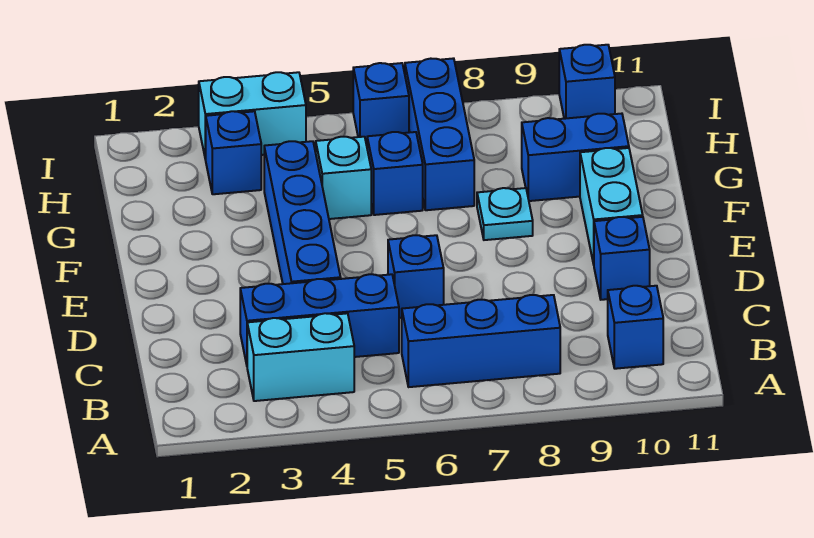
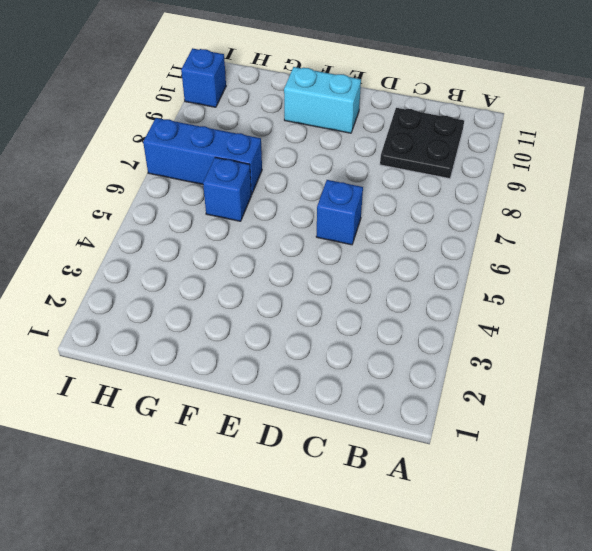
black plate B9:C10 level 1 -> blue brick B10 level 1
none -> cyan brick B3:B4 level 1
none -> blue brick B6:B8 level 1
none -> blue brick C3:C5 level 1

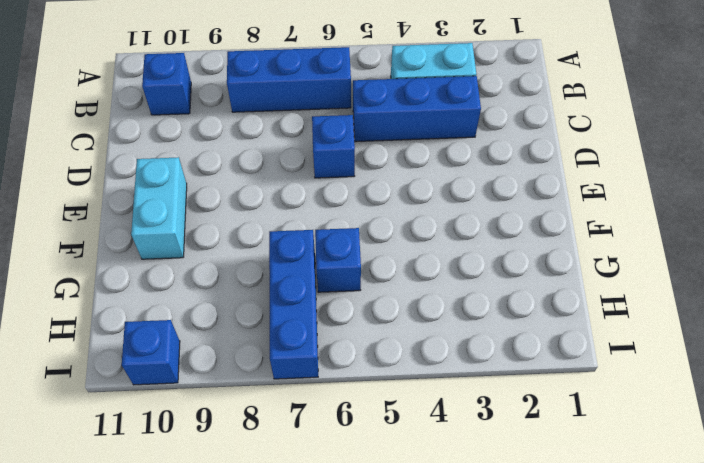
none -> blue brick D4:G4 level 1
none -> blue brick D10 level 1
none -> cyan plate F8 level 1

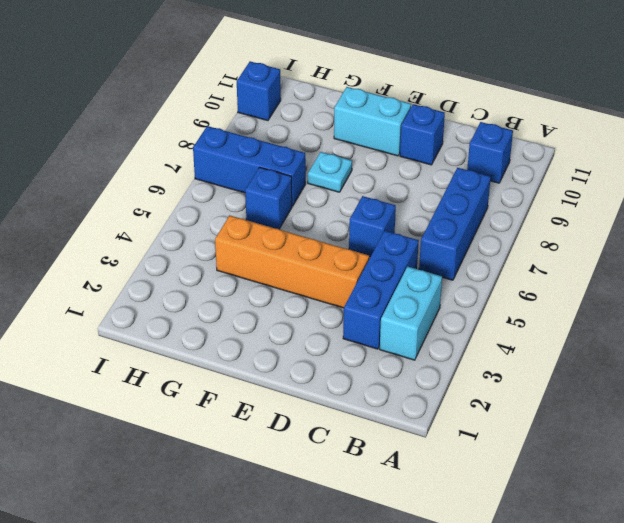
orange brick D4:G4 level 1 -> blue brick D4:G4 level 1
none -> cyan brick G5 level 1
none -> blue brick G9:G10 level 1
none -> blue brick H3 level 1

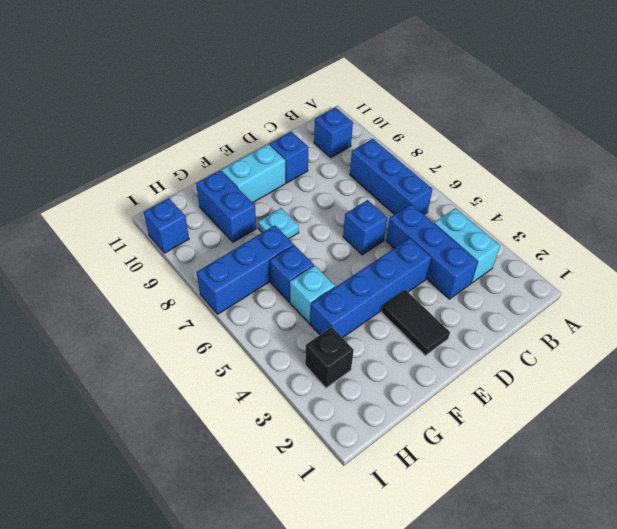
black tile E2:E3 level 1 -> none
black brick H3 level 1 -> blue brick H3 level 1
none -> cyan brick I3:I4 level 1
none -> blue brick I6 level 1

